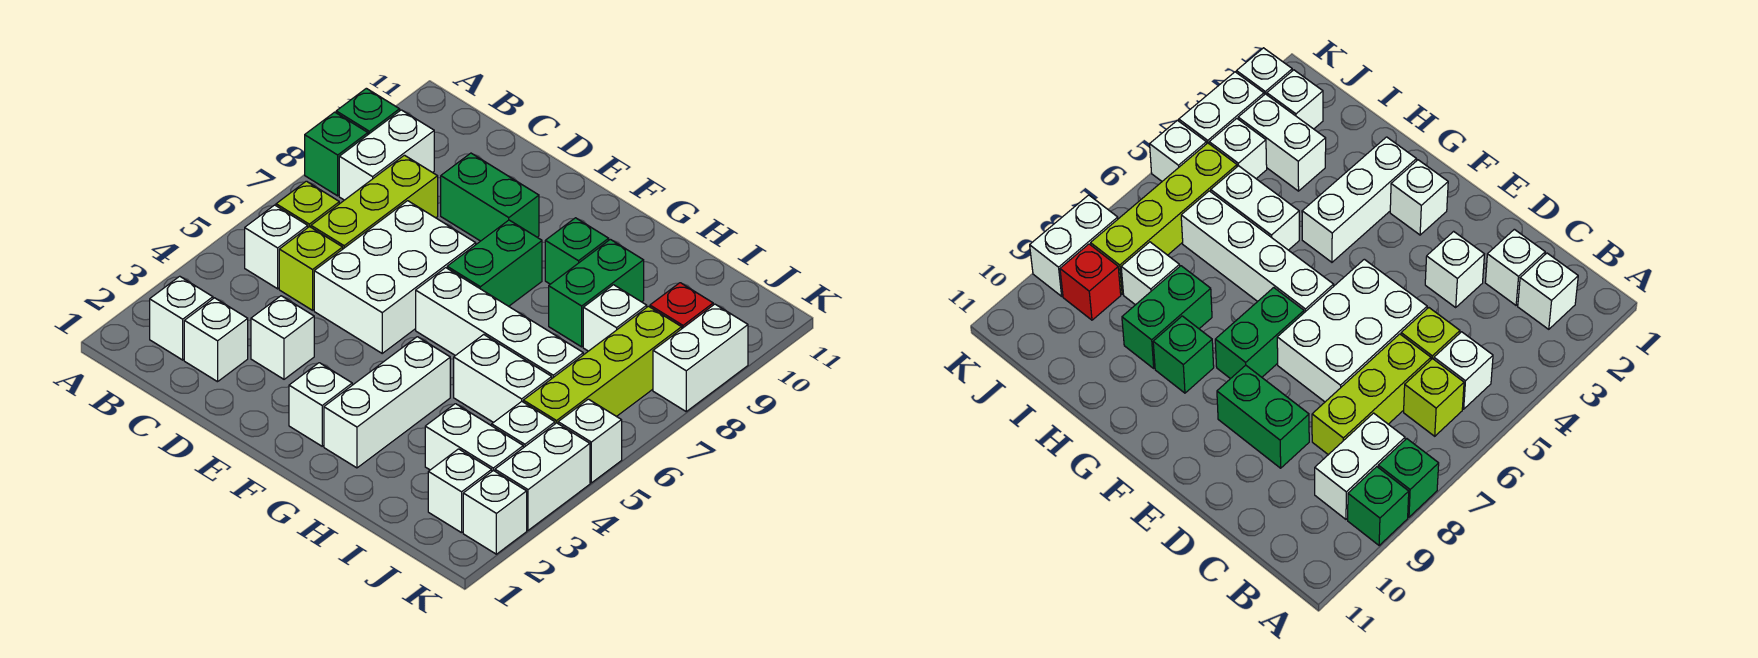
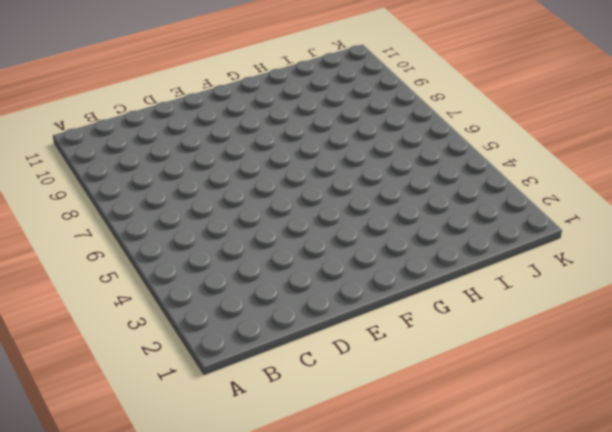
none -> green brick A8 level 1
none -> green brick A9 level 1
none -> white brick B2 level 1

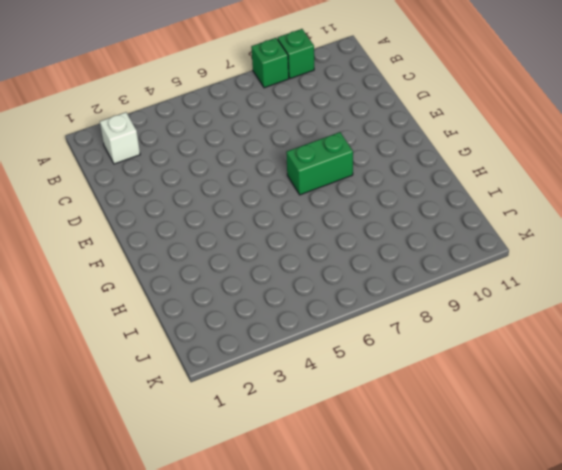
none -> white brick B5 level 1
none -> lime brick B6 level 1
none -> white brick B8:B9 level 1

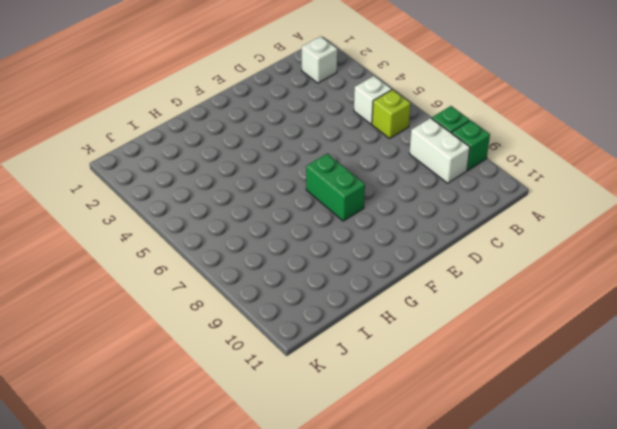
none -> white brick C2 level 1
none -> lime brick C5 level 1
none -> lime brick C6:C8 level 1

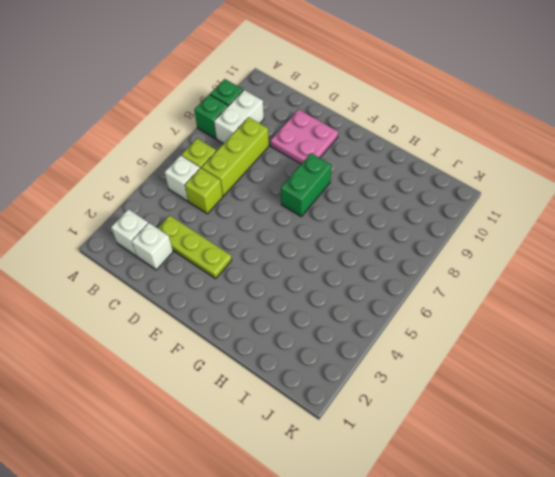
lime plate C3:E3 level 1 -> white brick D3 level 1
pink plate D9:E10 level 1 -> green brick D9:E9 level 1
none -> white brick D5:E7 level 1
none -> white brick F2 level 1
none -> white brick F6:I6 level 1

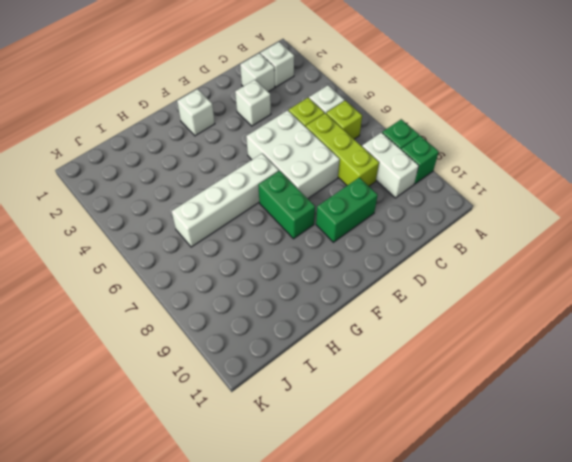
none -> white brick G2:G4 level 1
none -> green brick G9 level 1
none -> white brick H5:I5 level 1

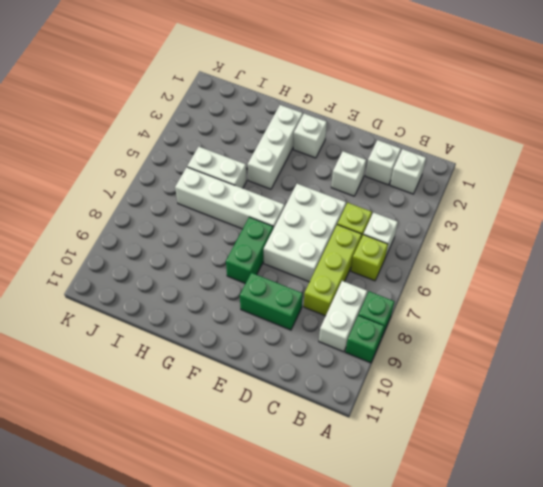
none -> green brick G9 level 1
none -> green brick H8:H9 level 1
none -> white brick I3:J3 level 1

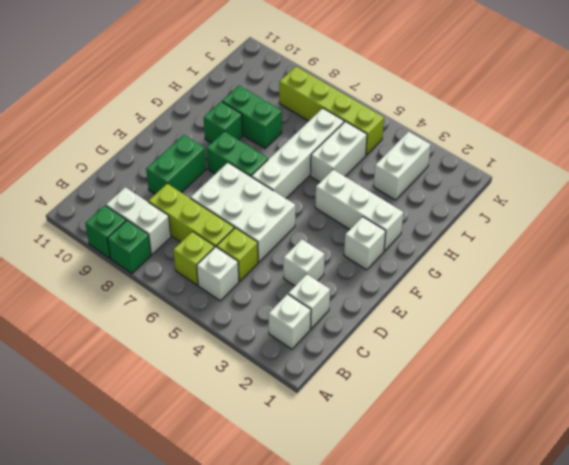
none -> white brick I8 level 1
none -> white brick J2 level 1
none -> white brick J4 level 1

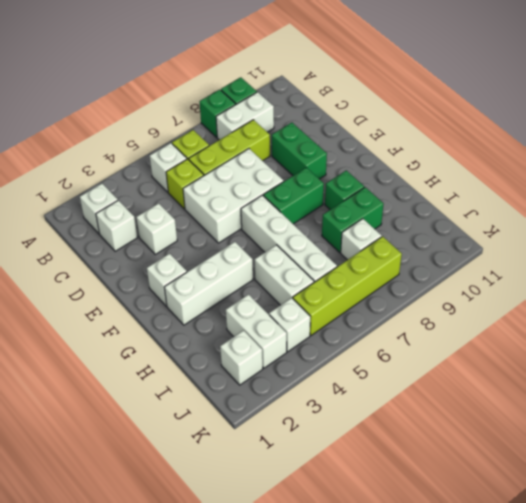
none -> red brick J9 level 1
none -> white brick K2 level 1
none -> white brick K3:K4 level 1

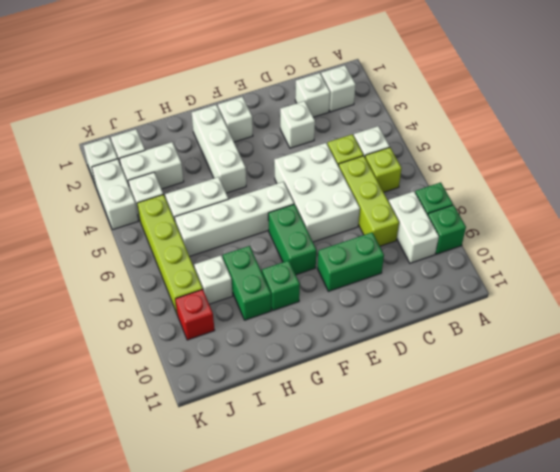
none -> white brick K5 level 1
none -> white brick K8:K9 level 1

